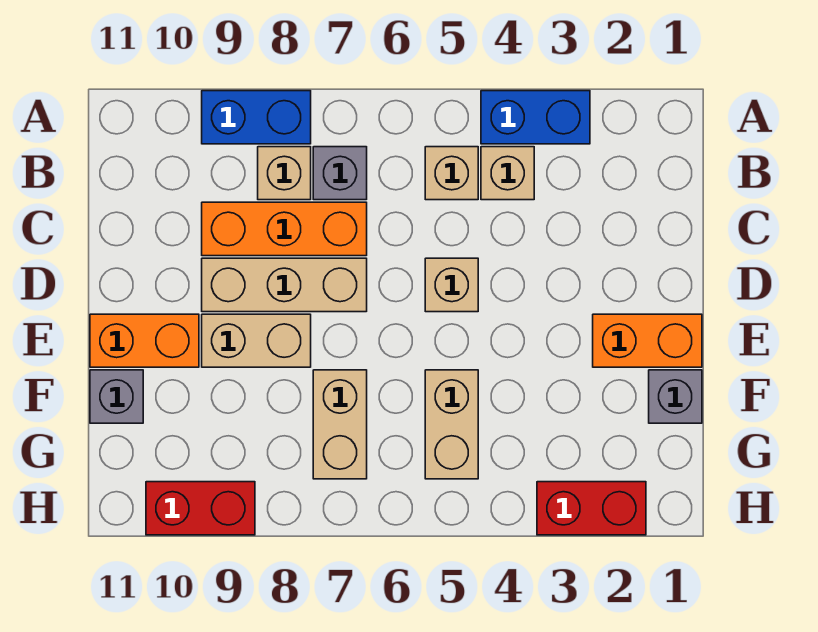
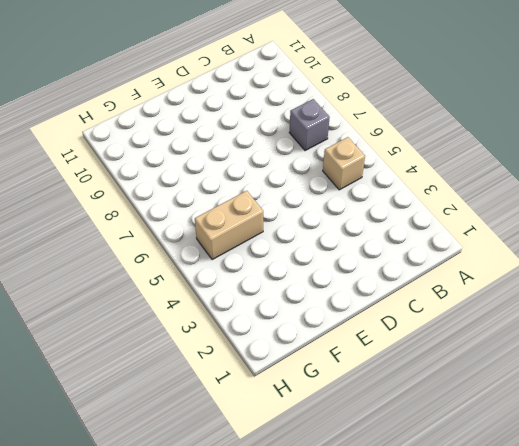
none -> blue brick A3:A4 level 1
none -> blue brick A8:A9 level 1
none -> tan brick B4 level 1

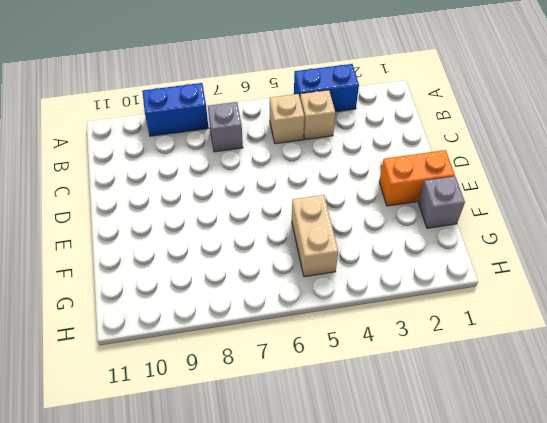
none -> tan brick B8 level 1
none -> orange brick C7:C9 level 1
none -> tan brick D5 level 1

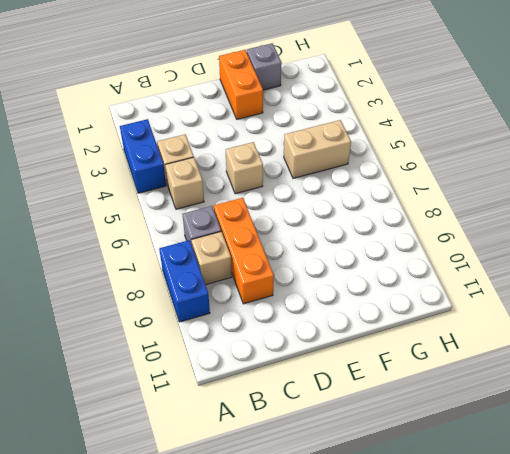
none -> tan brick D7:D9 level 1
none -> tan brick E8:E9 level 1
none -> orange brick E10:E11 level 1

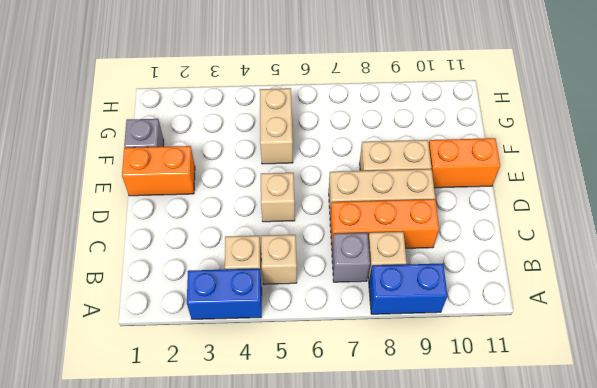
none -> tan brick F7:G7 level 1
none -> grey brick F11 level 1
none -> red brick H2:H3 level 1

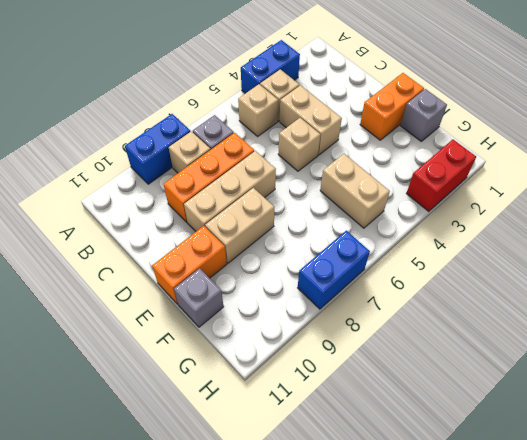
tan brick C4:D4 level 1 -> tan brick F7:G7 level 1
blue brick H7:H8 level 1 -> none
none -> red brick H9:H10 level 1

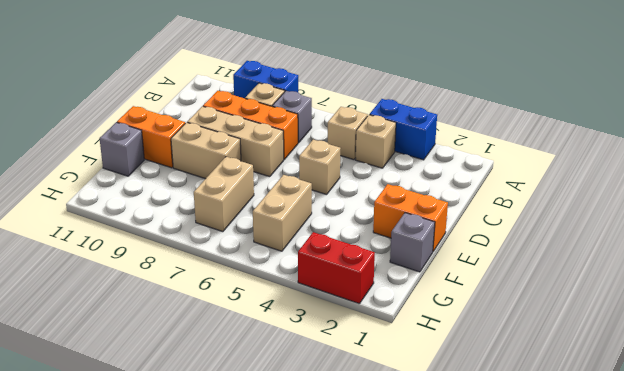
none -> red brick H9:H10 level 1

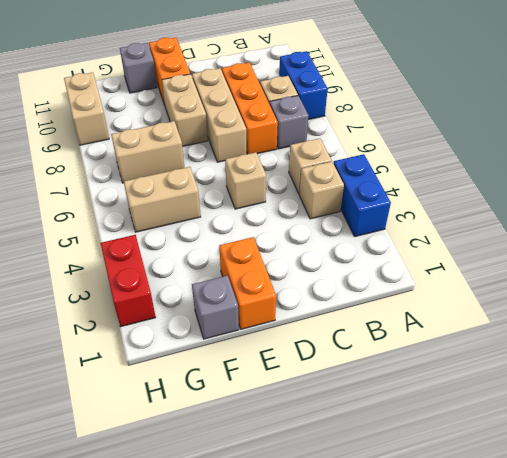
tan brick H9:H10 level 1 -> red brick H9:H10 level 1

